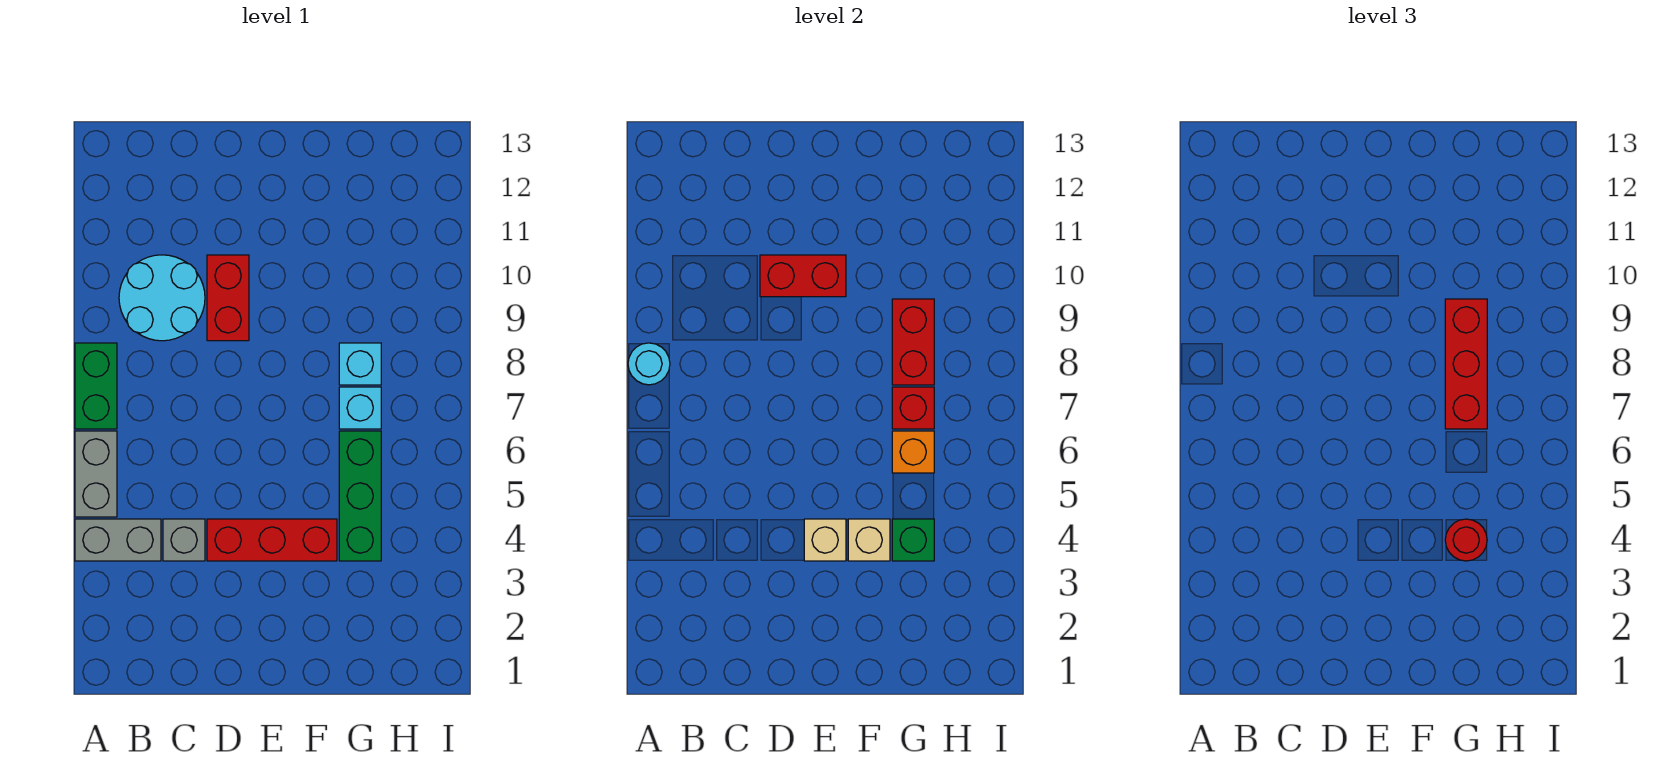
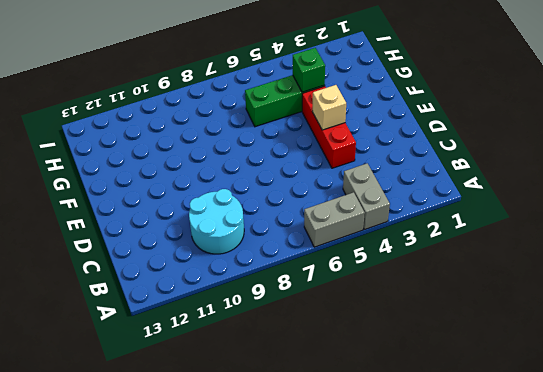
none -> green brick A7:A8 level 1
none -> grey brick C4 level 1
none -> red brick D9:D10 level 1

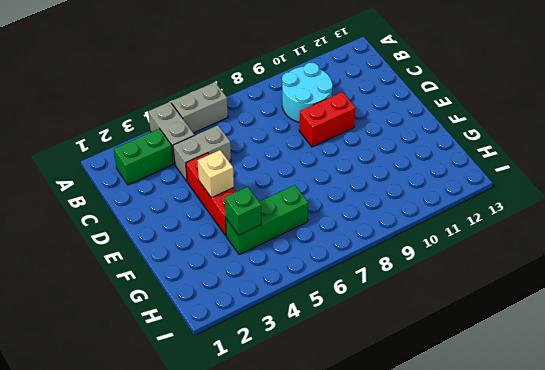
green brick B2:B3 level 1 -> green brick A7:A8 level 1
grey brick C4:C5 level 1 -> grey brick C4 level 1
none -> cyan brick G7 level 1
none -> cyan brick G8 level 1
none -> cyan round brick A8 level 2

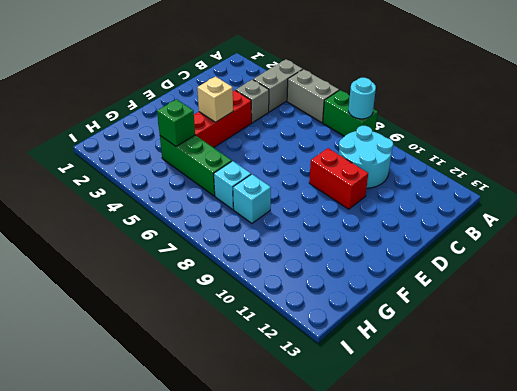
none -> red brick D10:E10 level 2
none -> tan brick F4 level 2
none -> orange brick G6 level 2

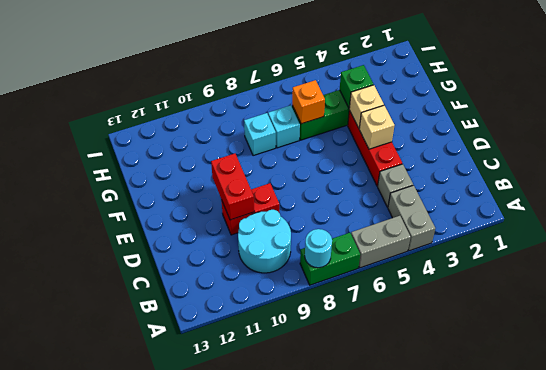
none -> red brick G7 level 2
none -> red brick G8:G9 level 2
none -> red round brick G4 level 3

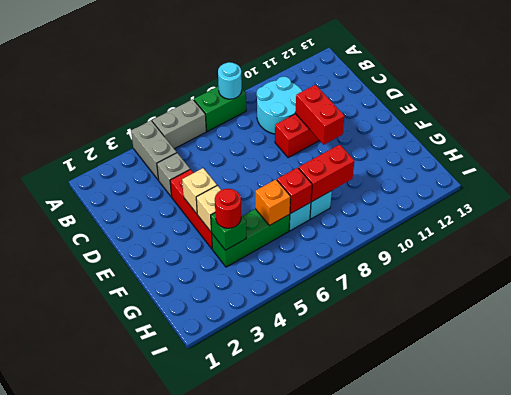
none -> red brick G7:G9 level 3

